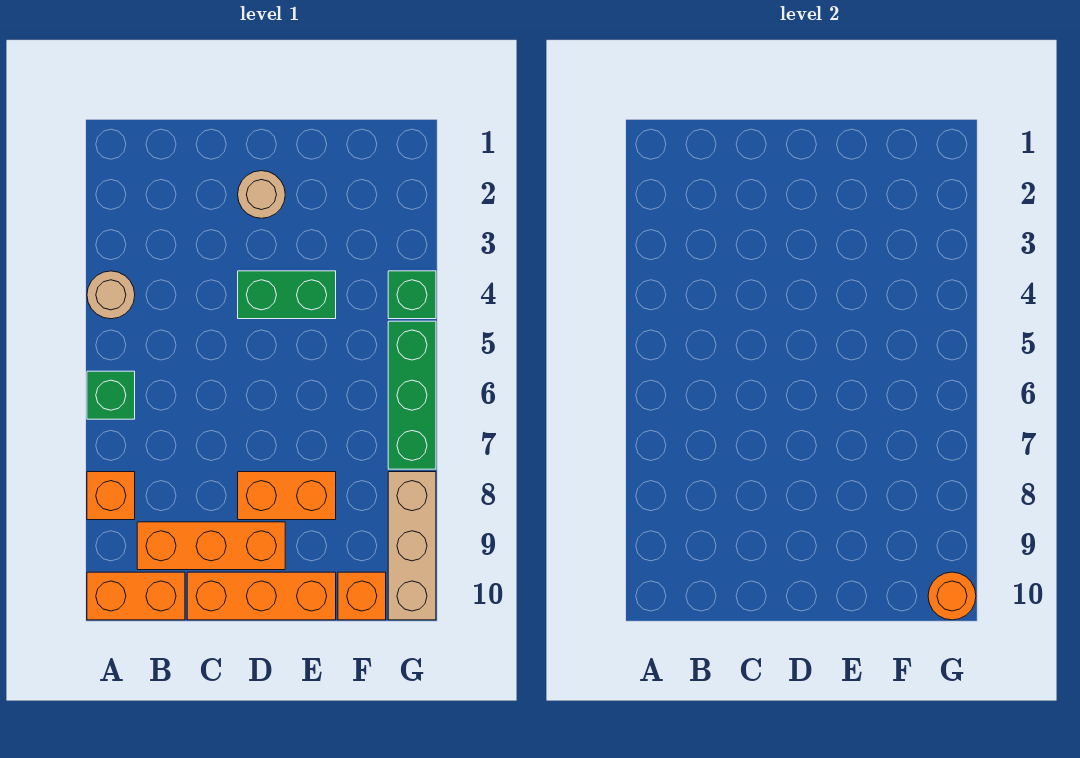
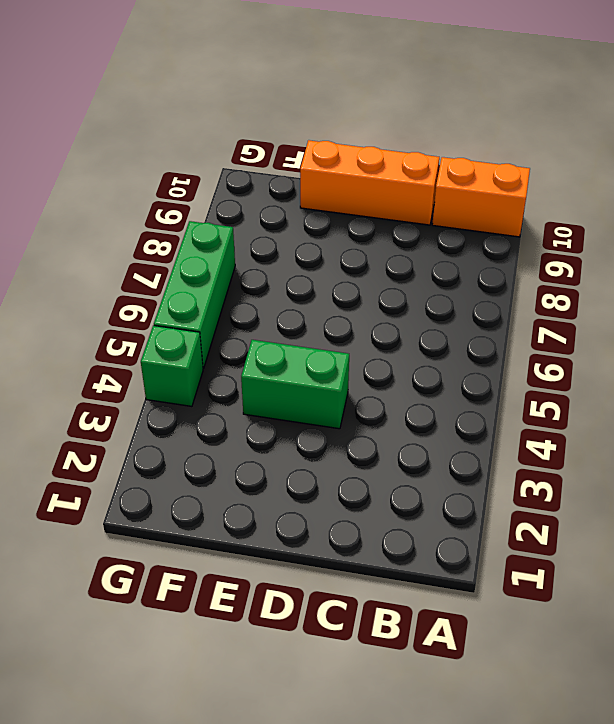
none -> tan round brick A4 level 1
none -> green brick A6 level 1
none -> orange brick A8 level 1

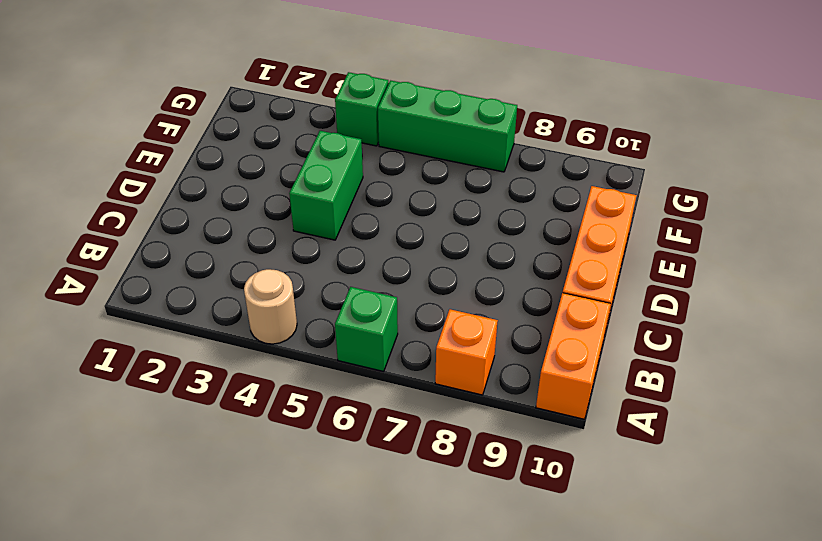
none -> orange brick B9:D9 level 1
none -> tan round brick D2 level 1
none -> orange brick D8:E8 level 1

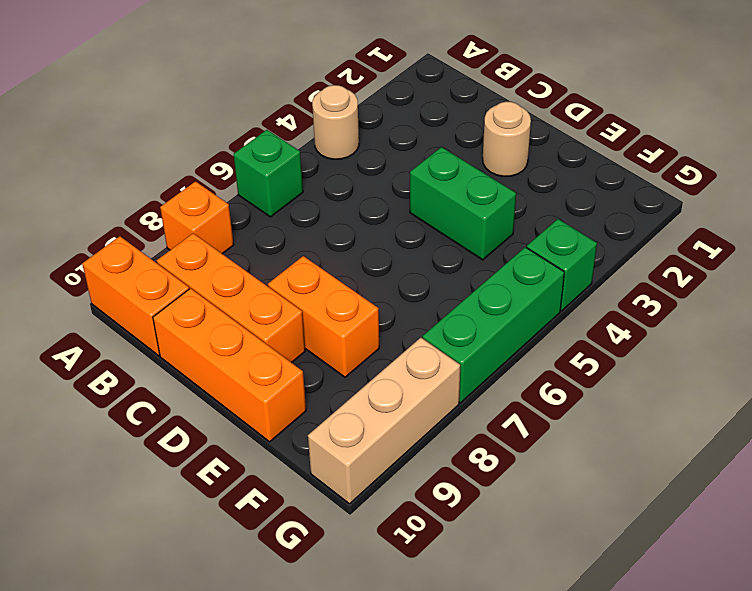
none -> orange brick F10 level 1
none -> orange round brick G10 level 2

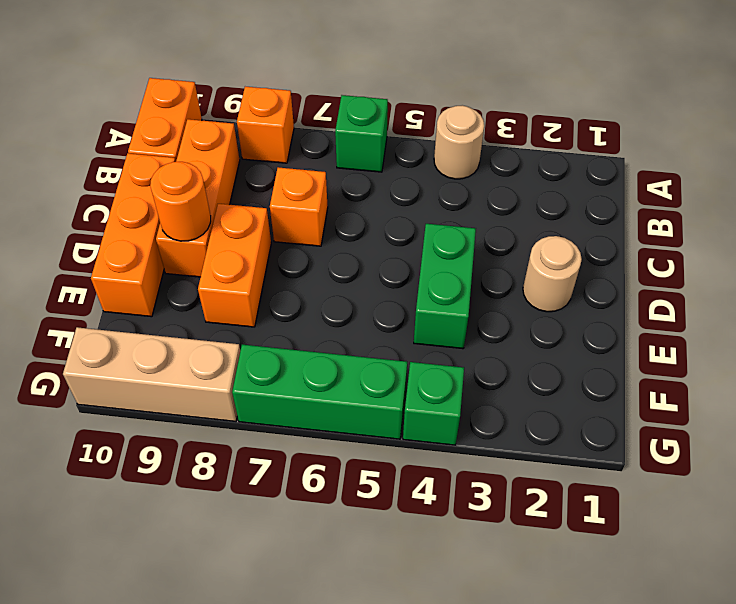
orange brick C7 level 1 -> orange brick F10 level 1
orange round brick D9 level 2 -> orange round brick G10 level 2

